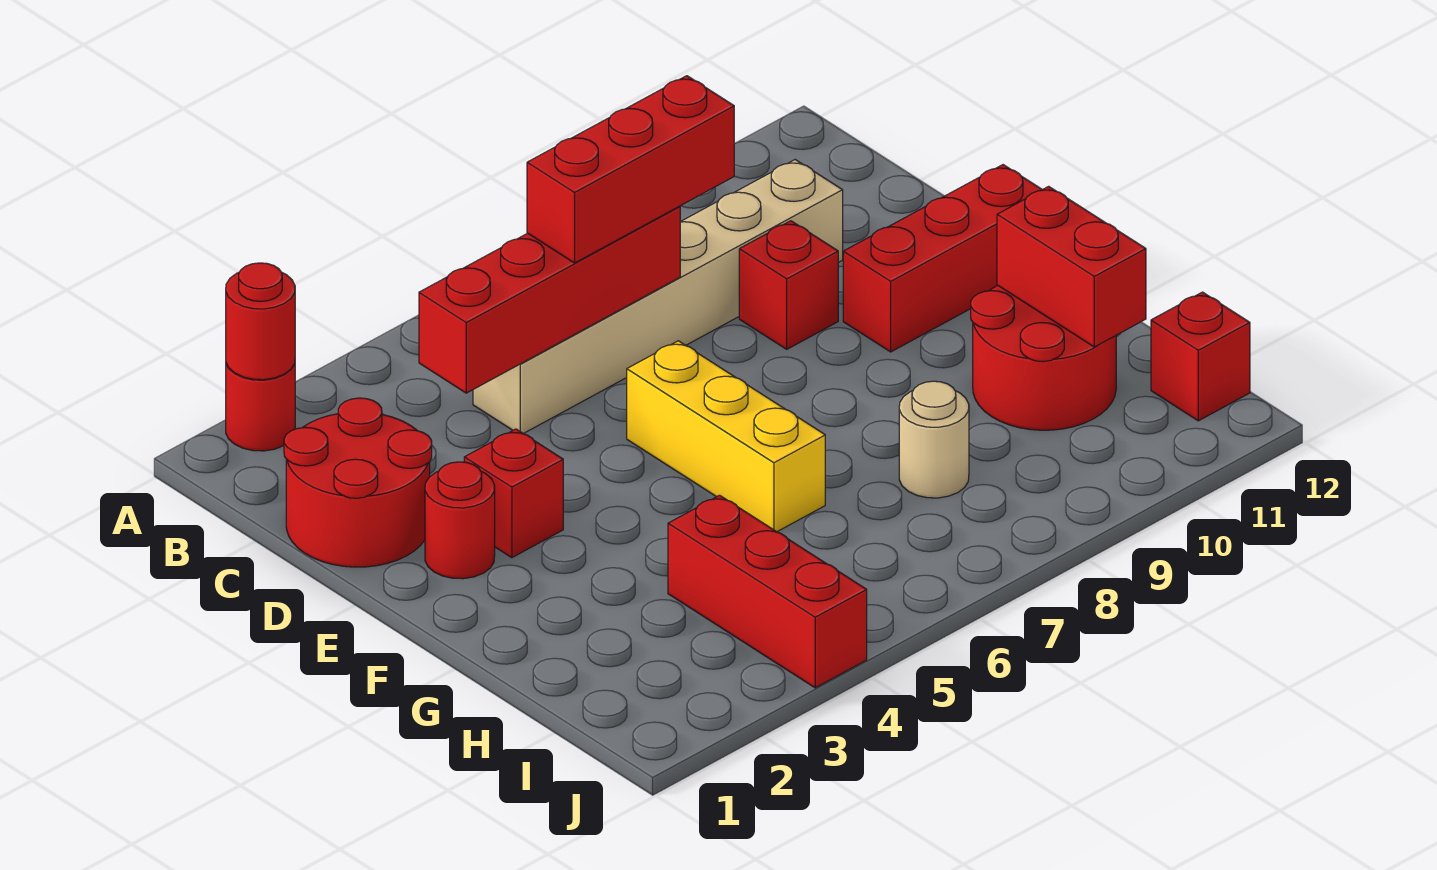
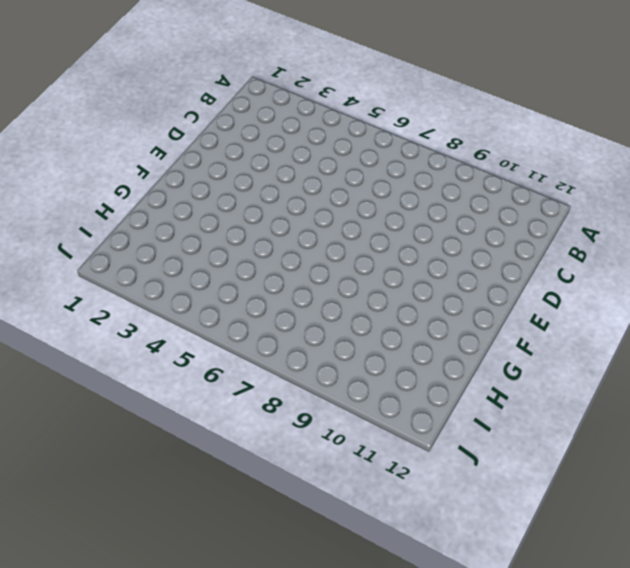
none -> red round brick A2 level 1
none -> red round brick C1:D2 level 1
none -> tan brick C5:C10 level 1

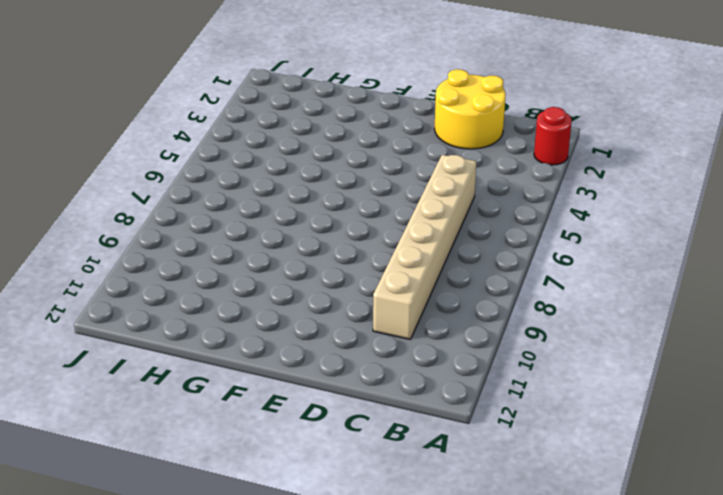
yellow round brick C1:D2 level 1 -> red round brick C1:D2 level 1
none -> red brick D9 level 1
none -> red round brick E2 level 1
none -> red brick E3 level 1

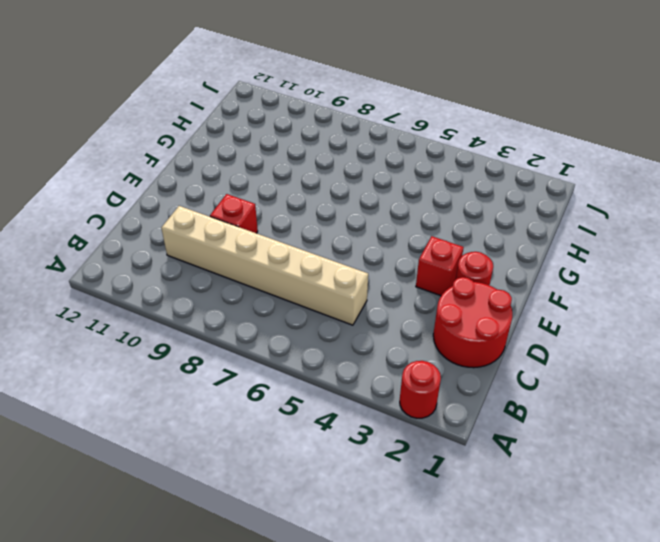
none -> yellow brick E6:G6 level 1
none -> red brick E10:E12 level 1
none -> red round brick G10:H11 level 1

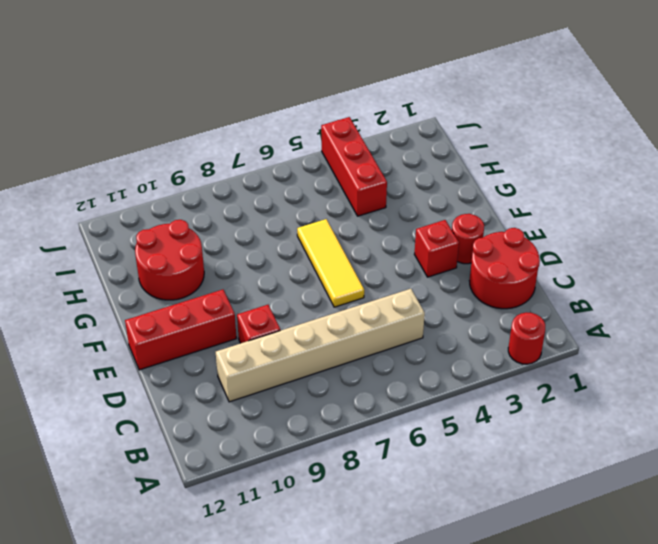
yellow tile E6:G6 level 1 -> yellow brick E6:G6 level 1
none -> tan round brick H8 level 1
none -> red brick I12 level 1
none -> red round brick A2 level 2

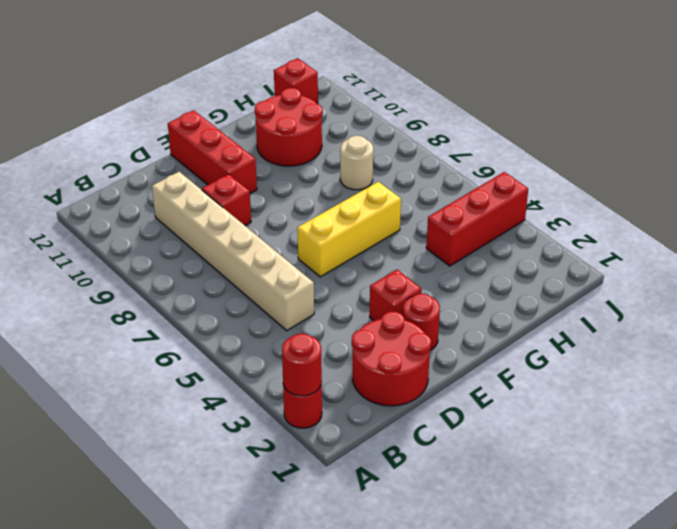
none -> red brick C4:C7 level 2
none -> red brick G11:H11 level 2
none -> red brick C6:C8 level 3

